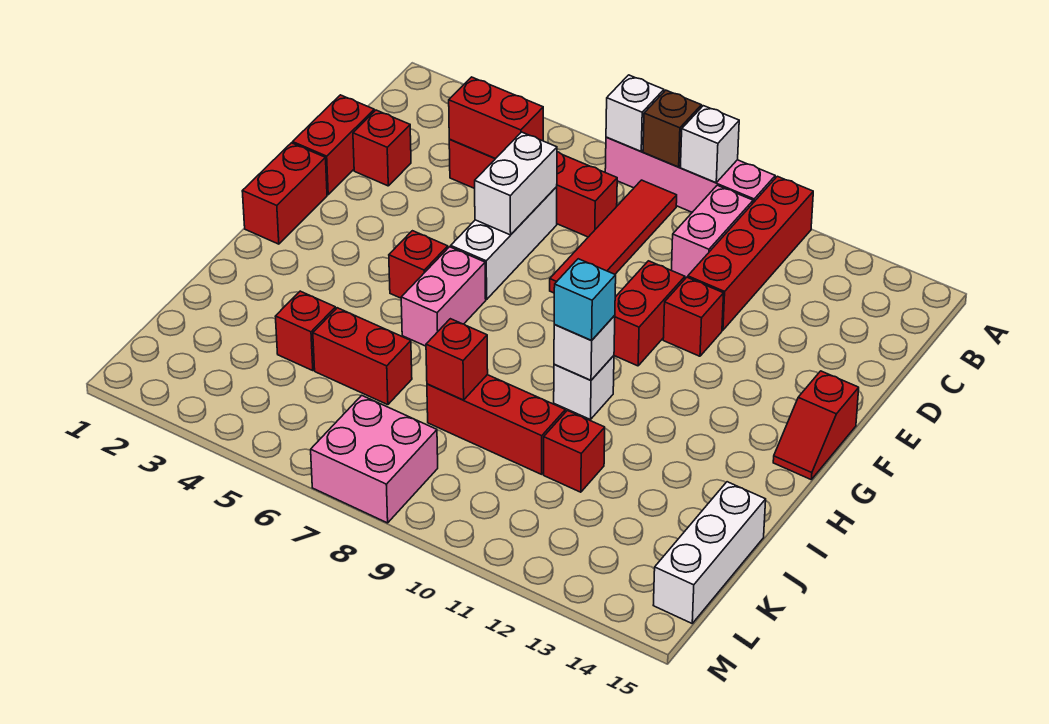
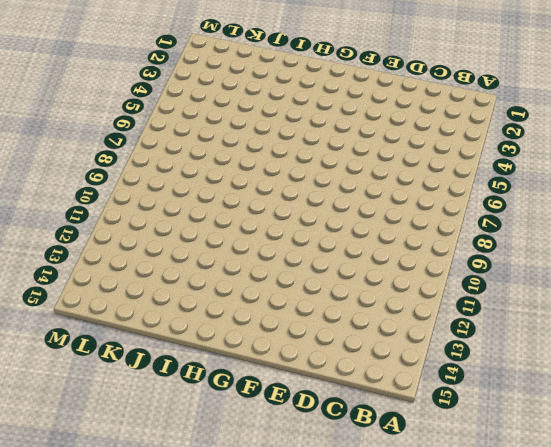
none -> pink brick A7:A10 level 1
none -> red brick A11:D11 level 1
none -> red tile B8:E8 level 1

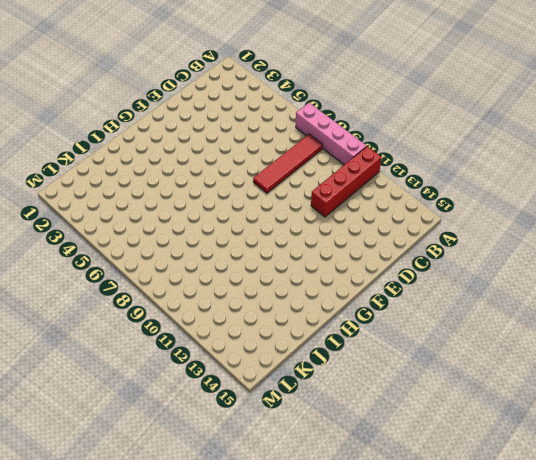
none -> pink brick B10:C10 level 1
none -> red brick C4:C7 level 1
none -> red brick D1:E1 level 1

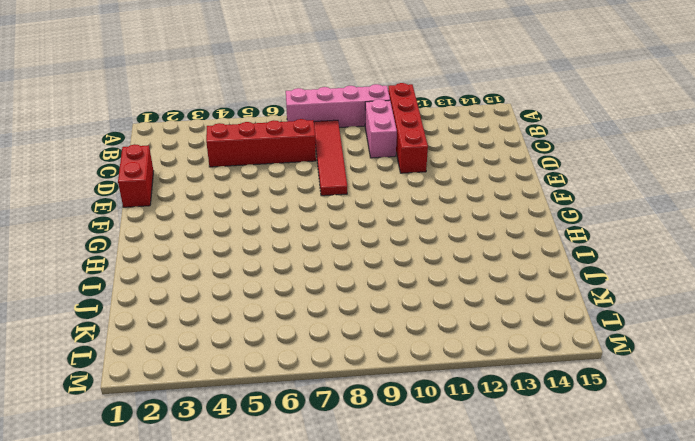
none -> red brick D2 level 1
none -> white brick D6:F6 level 1
none -> red brick E10:F10 level 1

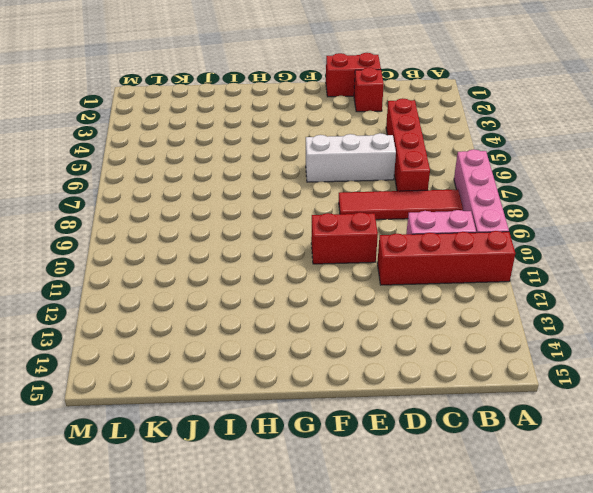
none -> red brick E11 level 1
none -> red brick F1:G1 level 1
none -> red slope F15:G15 level 1 top F

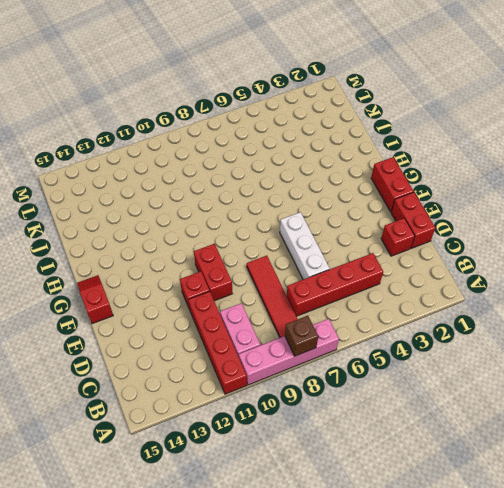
none -> red brick G5 level 1
none -> pink brick G6:H6 level 1
none -> white brick H10 level 1

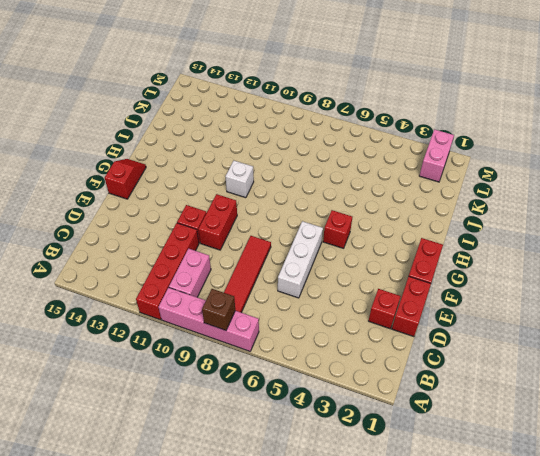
pink brick L2:M2 level 1 -> pink brick G6:H6 level 1
none -> red brick C4:C7 level 1
none -> red brick J4 level 1
none -> red brick J5:J6 level 1

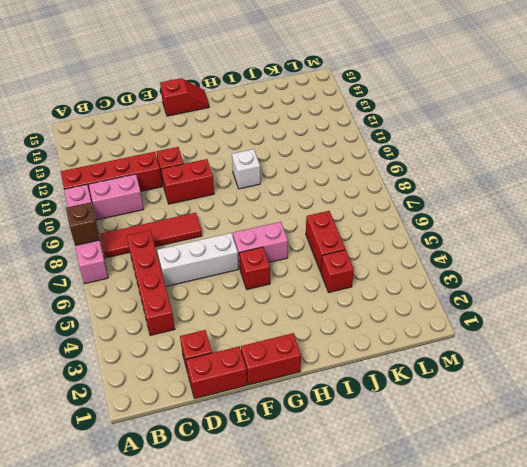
none -> red brick J8:J10 level 1
none -> red brick J11 level 1
none -> white brick J15:L15 level 1

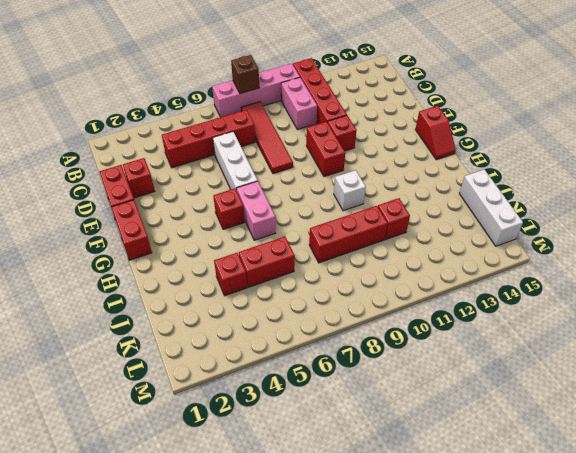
none -> pink brick L7:M8 level 1
none -> white brick A7 level 2
none -> white brick A9 level 2

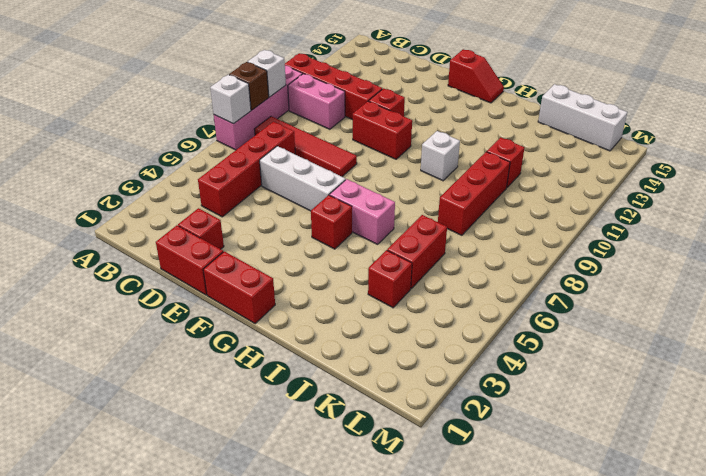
none -> pink brick L7:M8 level 1
none -> red brick C4:C5 level 2
none -> white brick D6:E6 level 2

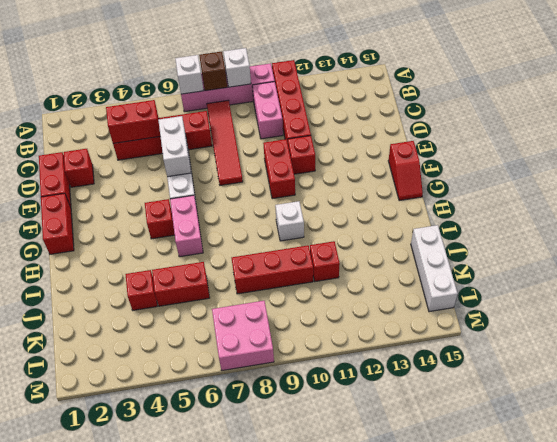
none -> white brick H10 level 2
none -> red brick J8 level 2
none -> cyan brick H10 level 3

